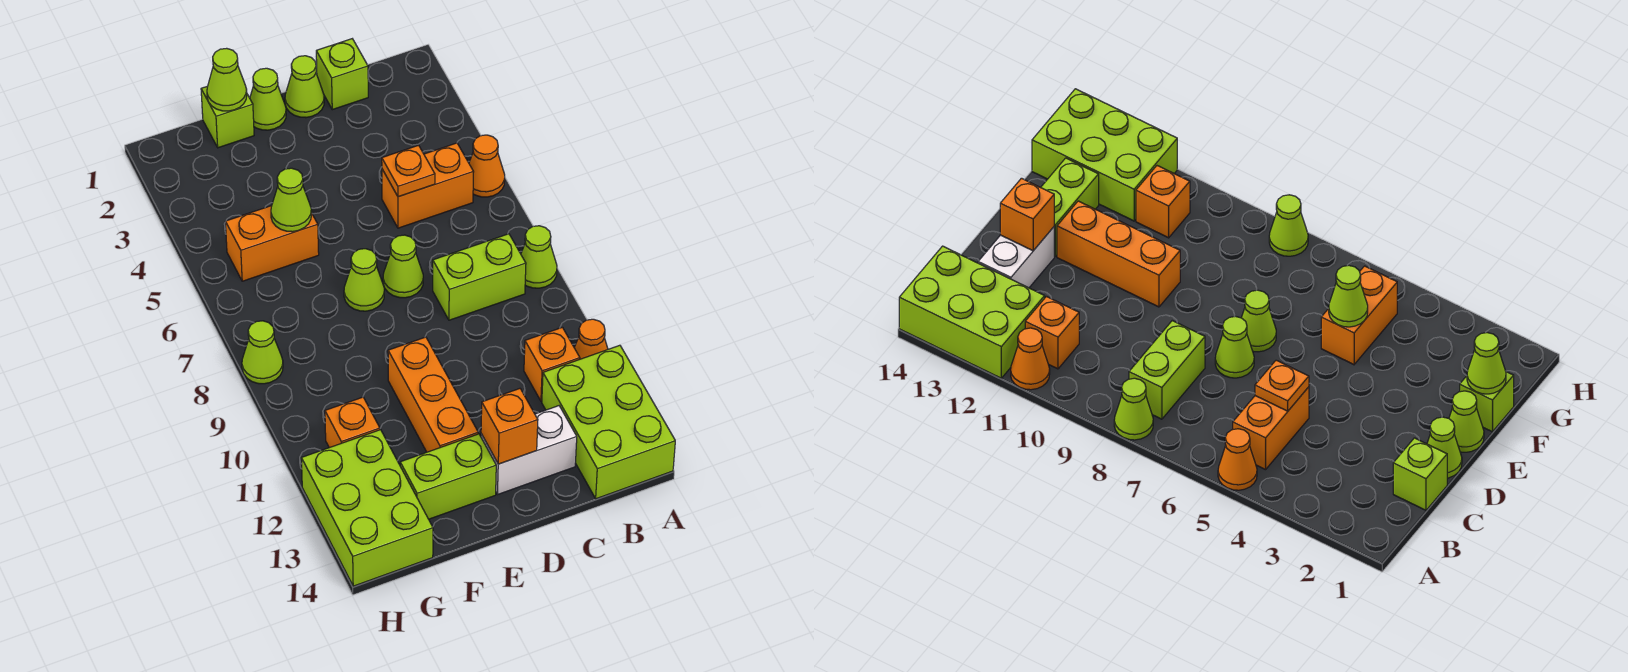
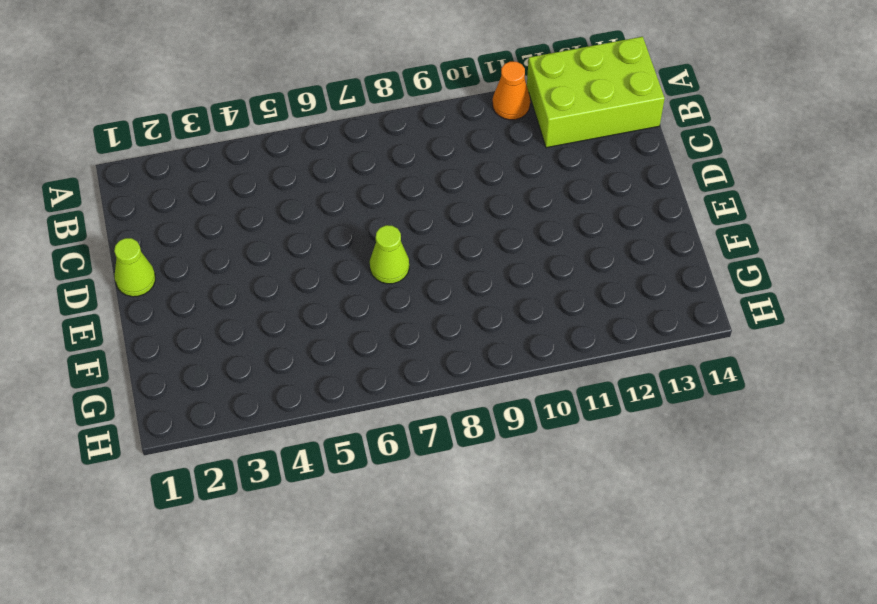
none -> orange cone A5 level 1
none -> lime cone A8 level 1
none -> orange brick B5:C5 level 1

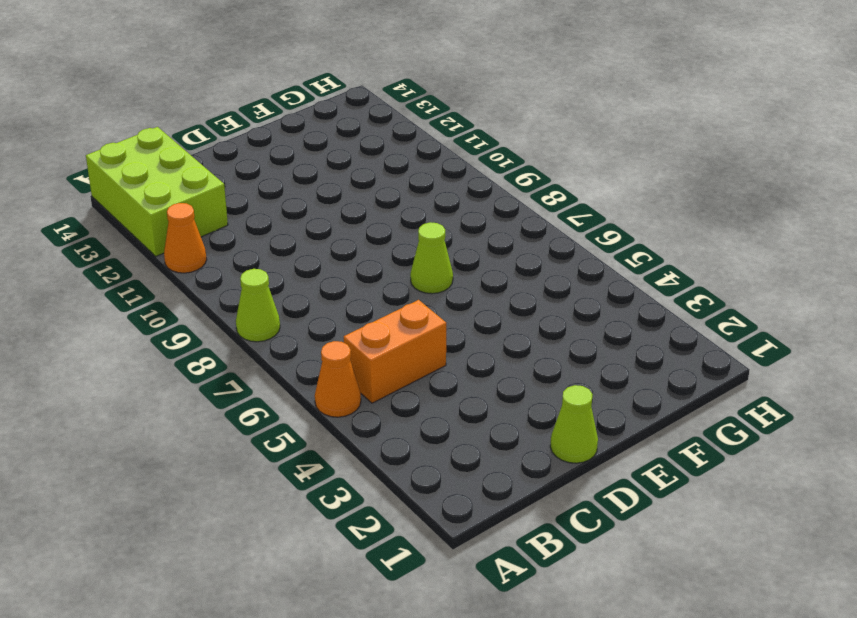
none -> lime brick B8:C8 level 1
none -> orange brick B11 level 1
none -> lime brick C1 level 1

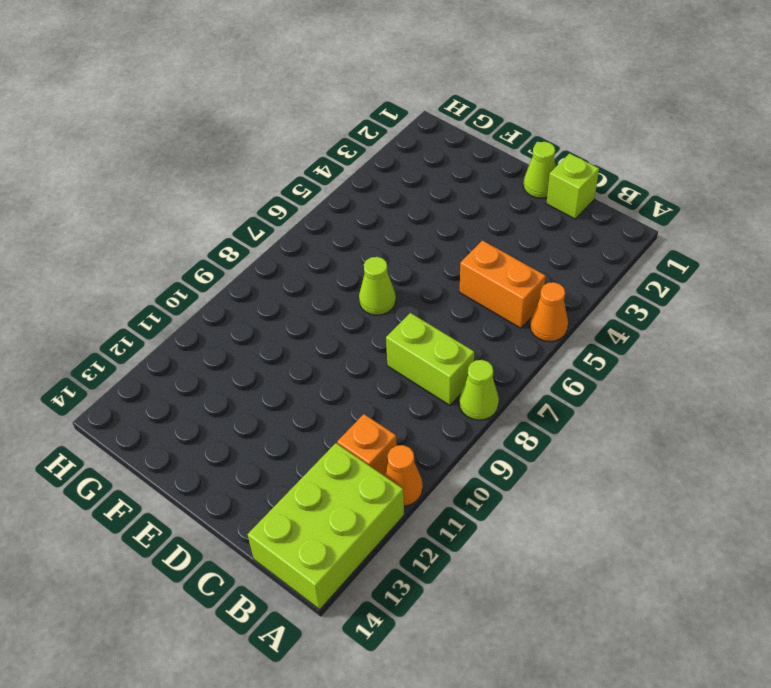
none -> white brick C13:D13 level 1
none -> lime cone D7 level 1
none -> lime cone E1 level 1

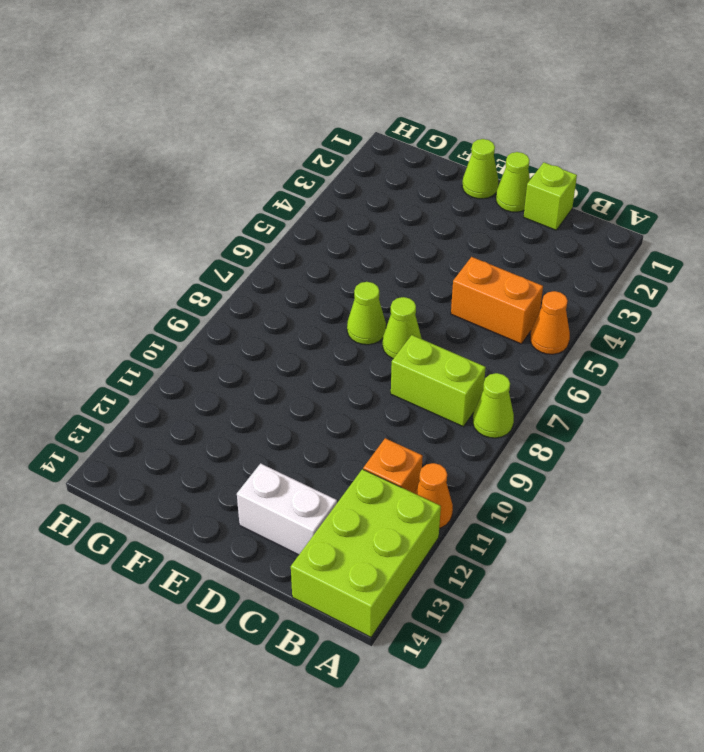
none -> orange brick E10:E12 level 1
none -> lime brick E13:F13 level 1
none -> lime brick F1 level 1

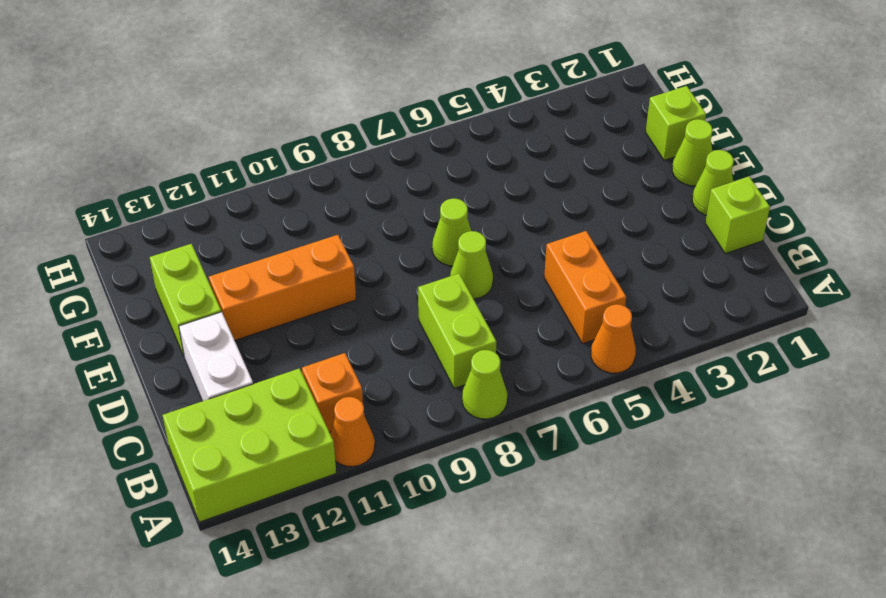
none -> orange brick F5:G5 level 1
none -> orange brick G11 level 1
none -> lime brick G12:H14 level 1

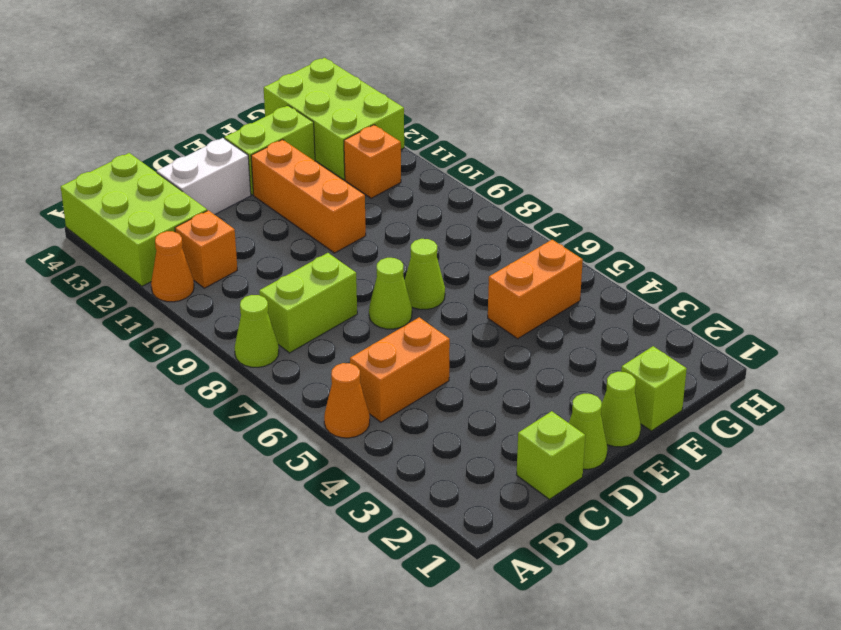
none -> lime cone H8 level 1
none -> orange plate C5 level 2
none -> orange brick D13 level 2

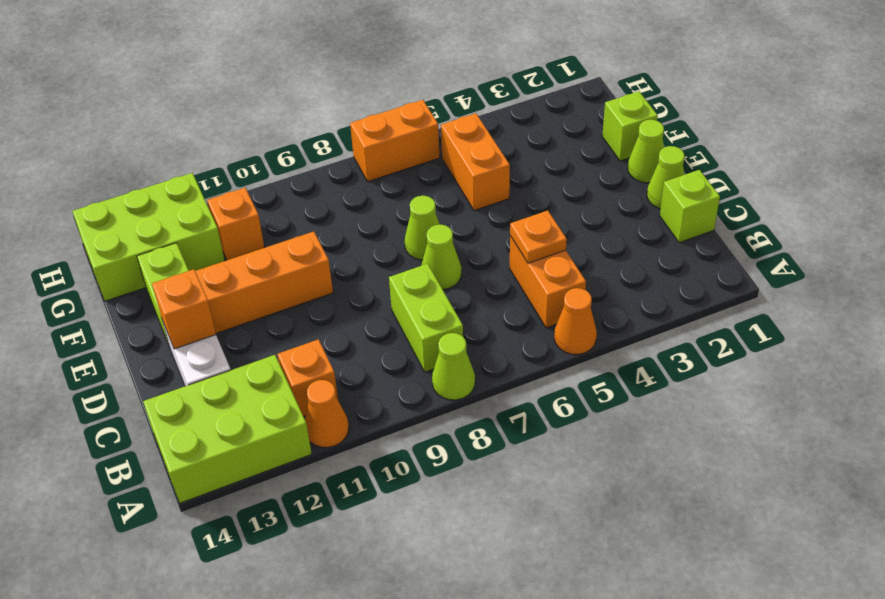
orange brick H6:H7 level 1 -> none
none -> lime cone H8 level 1
none -> lime cone F1 level 2
none -> lime cone F5 level 2

